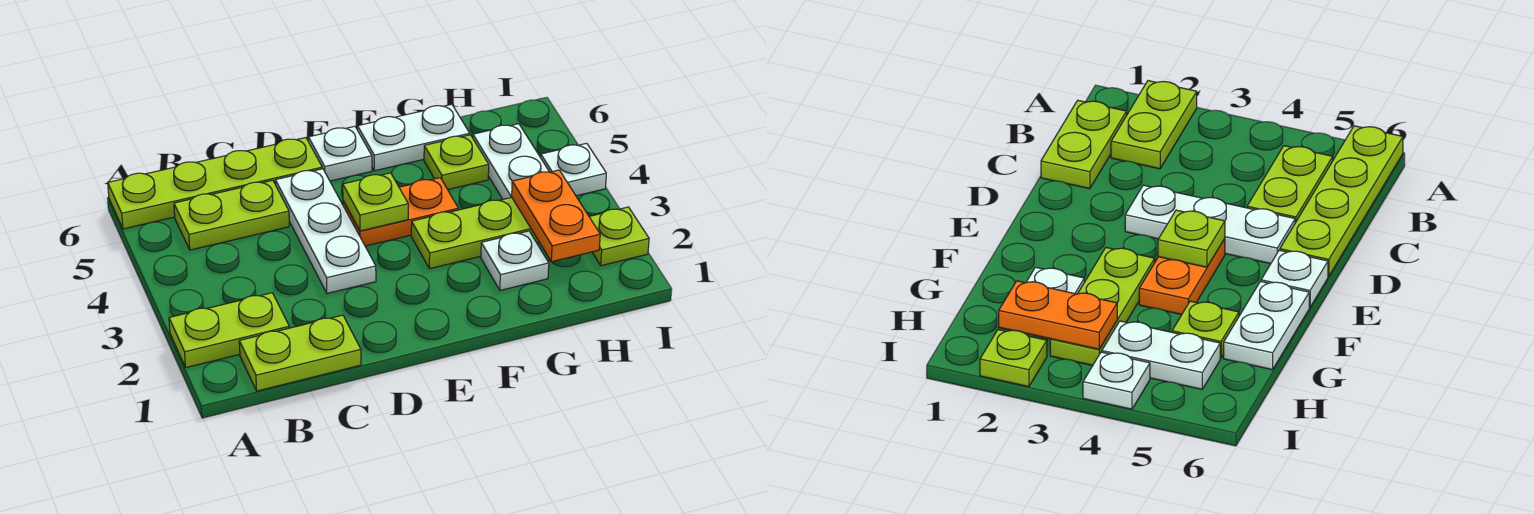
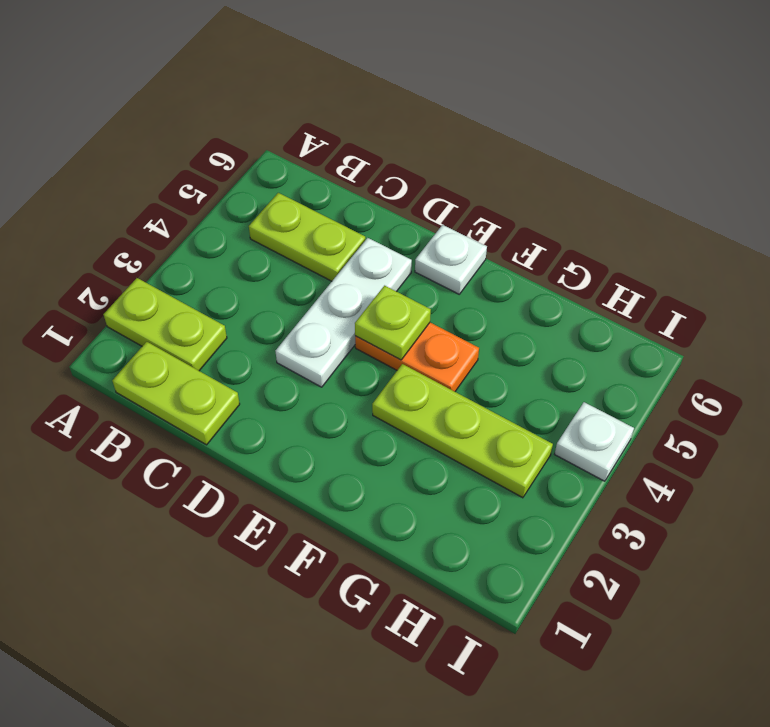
none -> lime plate A6:D6 level 1
none -> white plate F6:G6 level 1
none -> white plate G2 level 1

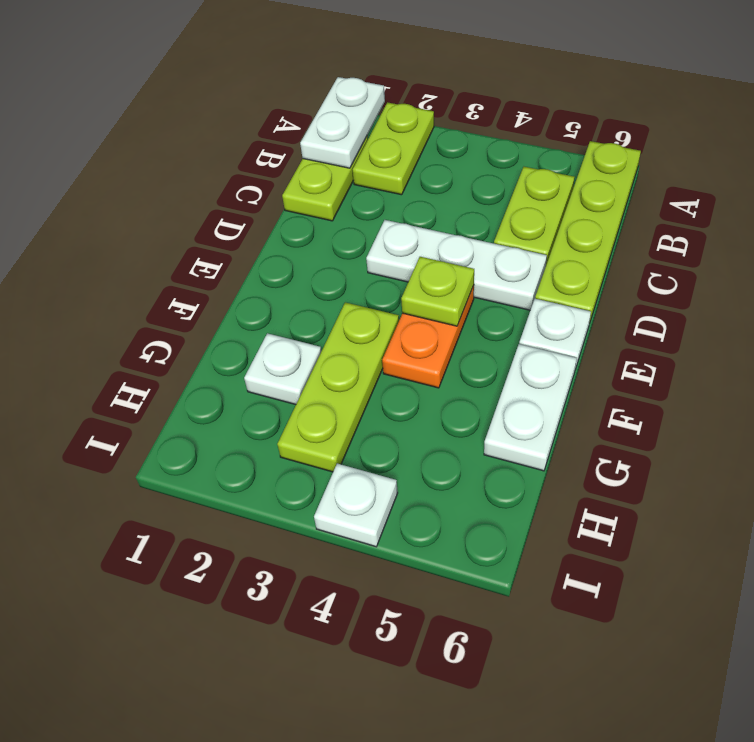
white plate A1:B1 level 2 -> white plate H4:H5 level 1
none -> lime plate G5 level 1
none -> lime plate I2 level 1
none -> orange plate H2:H3 level 2

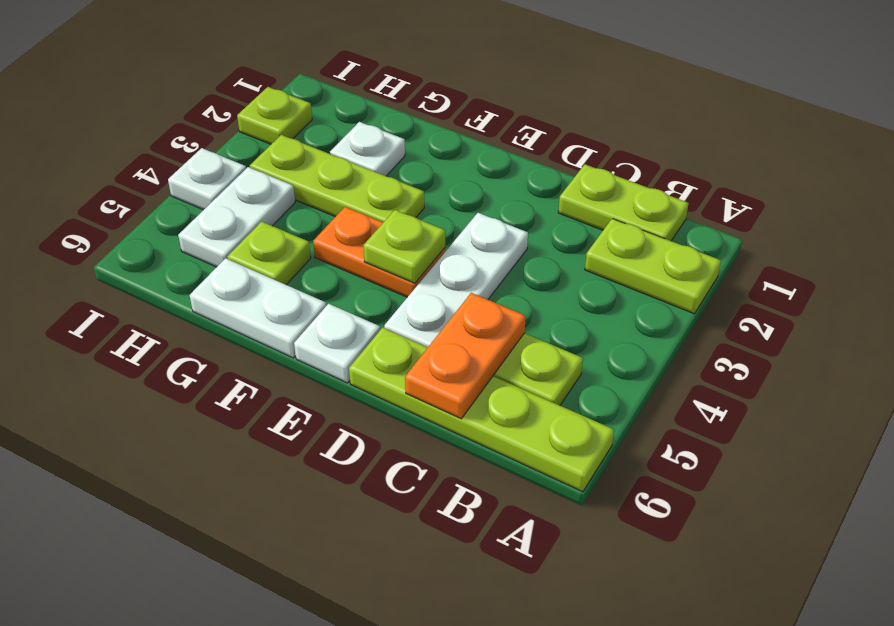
orange plate C5:C6 level 2 -> orange plate H2:H3 level 2

